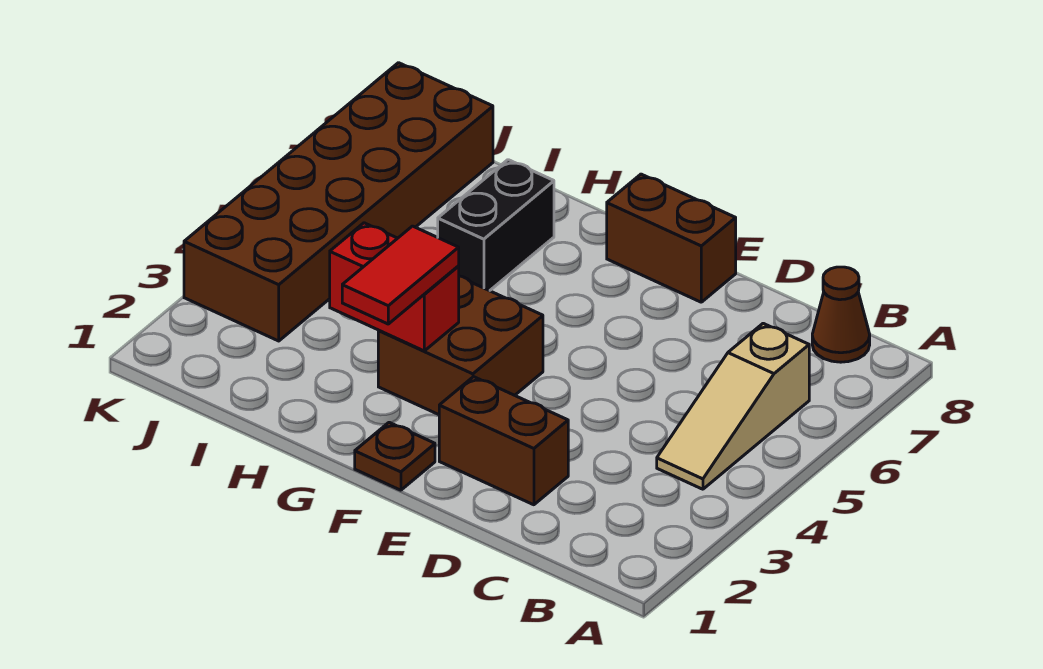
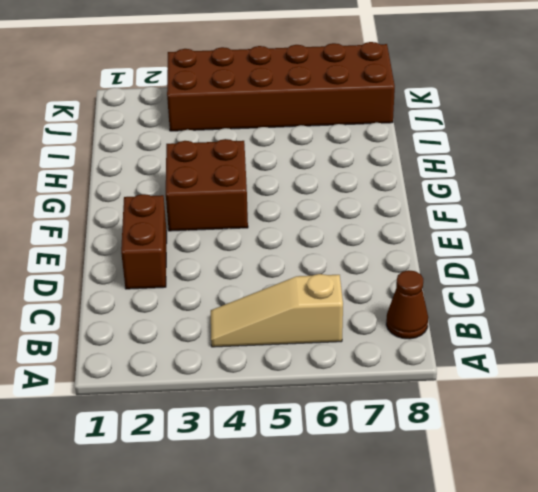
none -> brown brick E8:F8 level 1
none -> brown plate F1 level 1

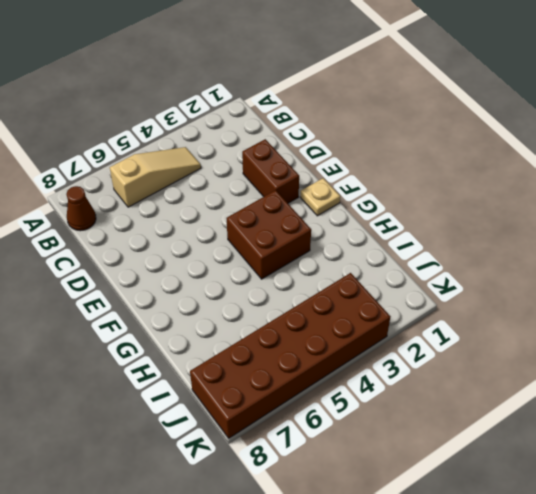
tan plate F1 level 1 -> brown plate F1 level 1
none -> brown brick E8:F8 level 1
none -> black brick H6:H7 level 1

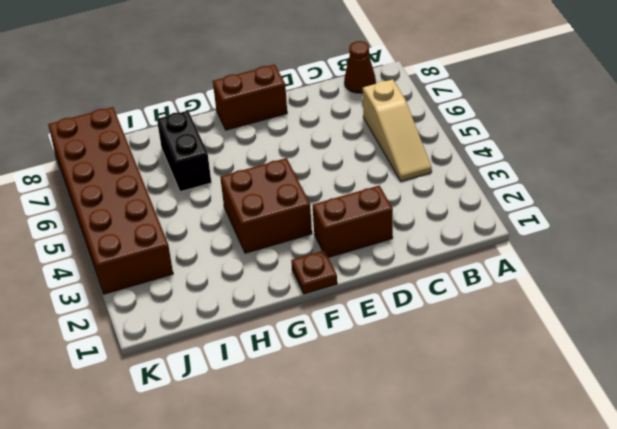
none -> red brick G3:H3 level 2
none -> red tile G2:G3 level 3

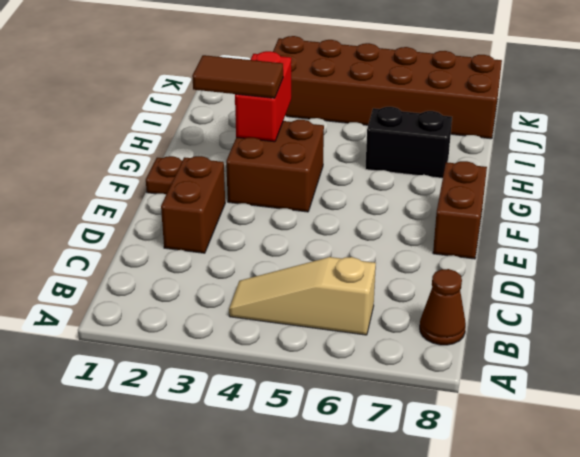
brown tile G2:G3 level 3 -> red tile G2:G3 level 3

